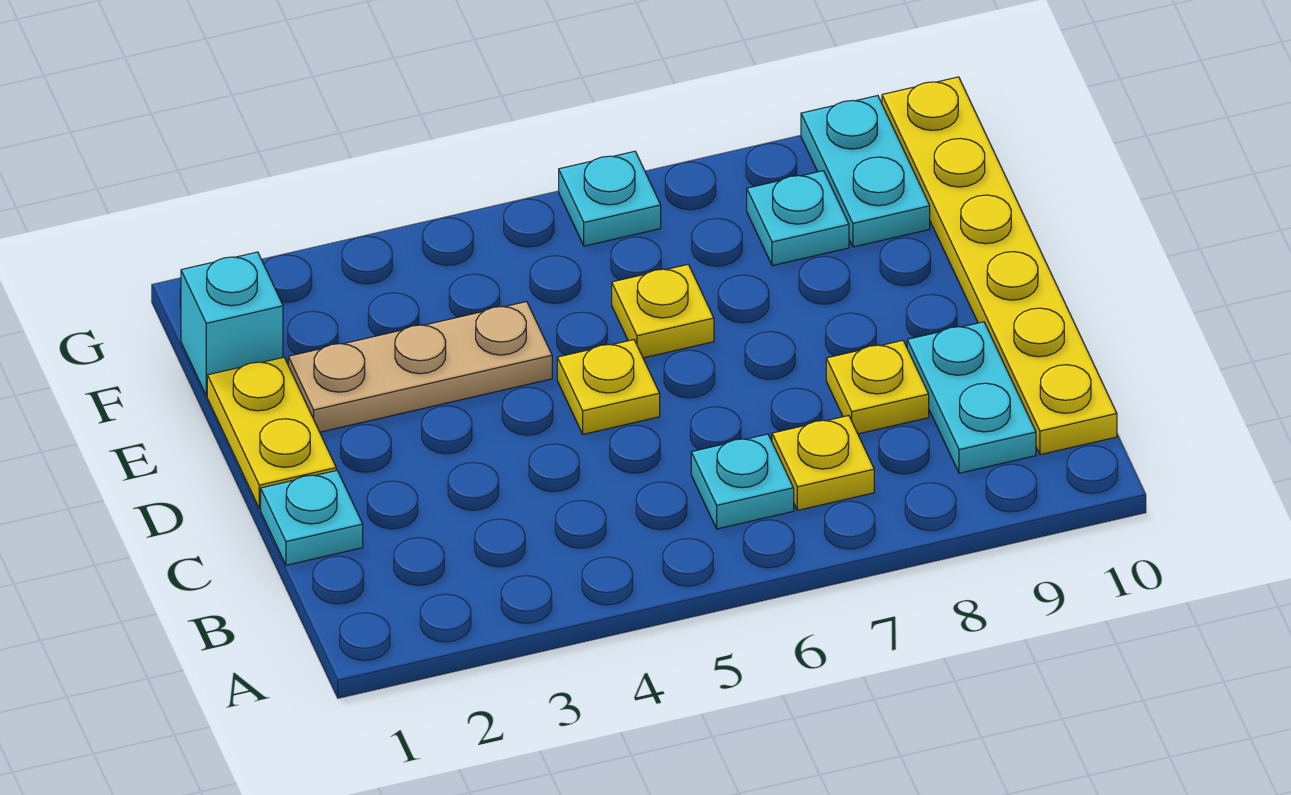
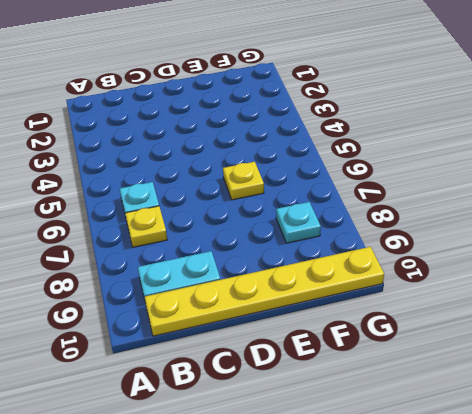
none -> cyan plate C1 level 1
none -> yellow plate C8 level 1
none -> yellow plate D1:E1 level 1

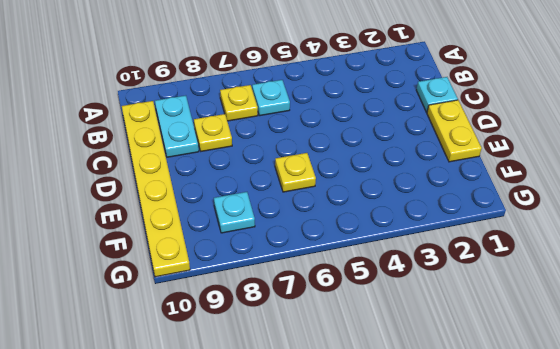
none -> yellow plate D5 level 1
none -> tan plate E2:E4 level 1
none -> cyan brick F1 level 1

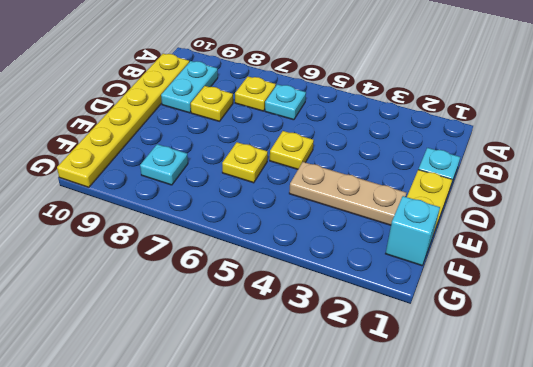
none -> cyan plate F9:G9 level 1
none -> cyan plate G6 level 1

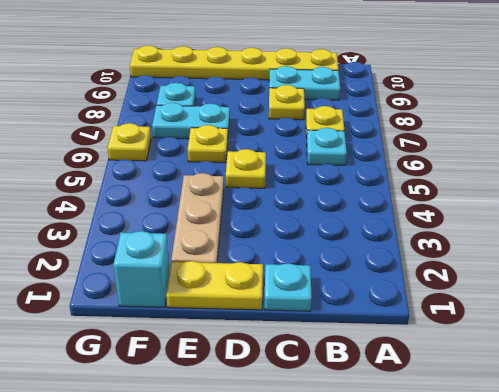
cyan plate E7:F7 level 1 -> cyan plate F9:G9 level 1
yellow plate G6 level 1 -> cyan plate G6 level 1

